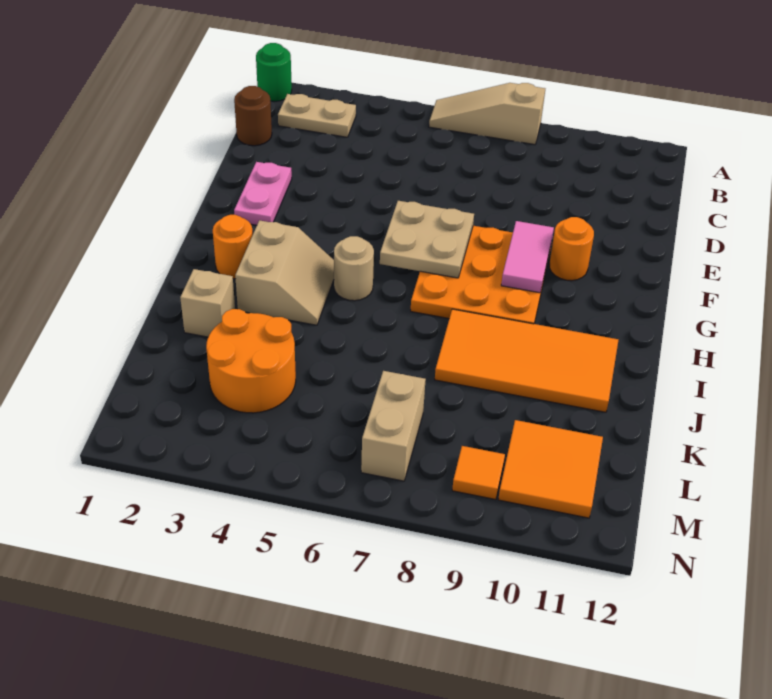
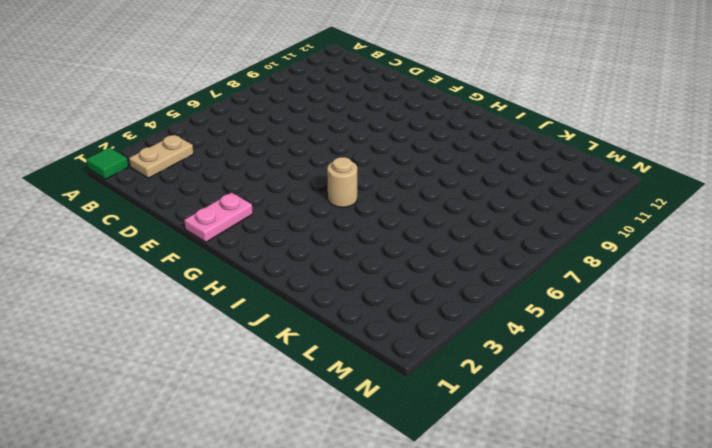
green tile A1 level 1 -> green round brick A1 level 1
pink plate F1:F2 level 1 -> pink plate E2:F2 level 1
none -> tan slope A6:A8 level 1 top 8
none -> brown round brick C1 level 1
none -> orange plate F7:H9 level 1

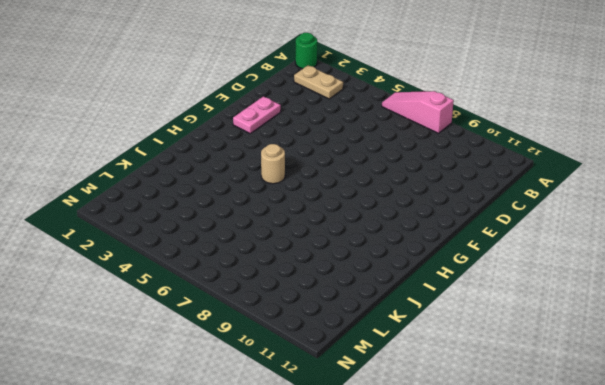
pink slope A6:A8 level 1 top 8 -> tan slope A6:A8 level 1 top 8
none -> brown round brick C1 level 1
none -> orange plate F7:H9 level 1
none -> orange round brick F10 level 1

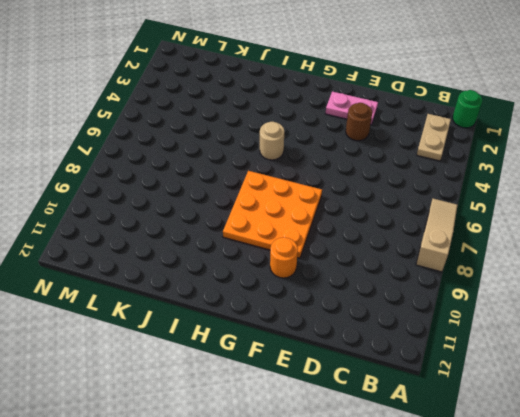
brown round brick E3 level 1 -> brown round brick C1 level 1
none -> orange round brick H2 level 1
none -> tan slope H3:I4 level 1 top 3
none -> orange tile I8:J11 level 1

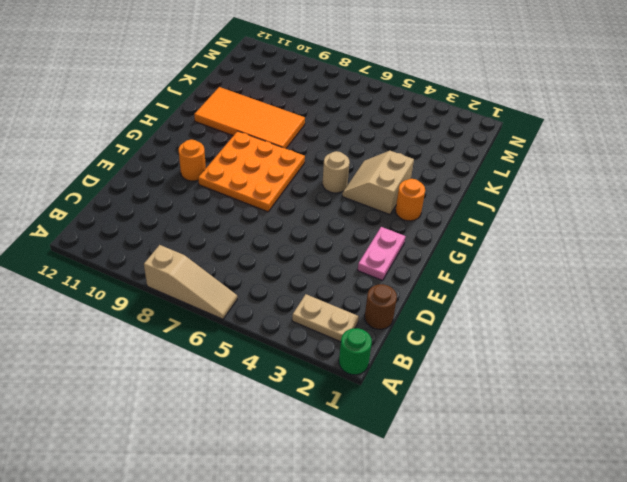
none -> tan brick J2 level 1
none -> orange round brick K3:L4 level 1
none -> tan brick L7:M7 level 1

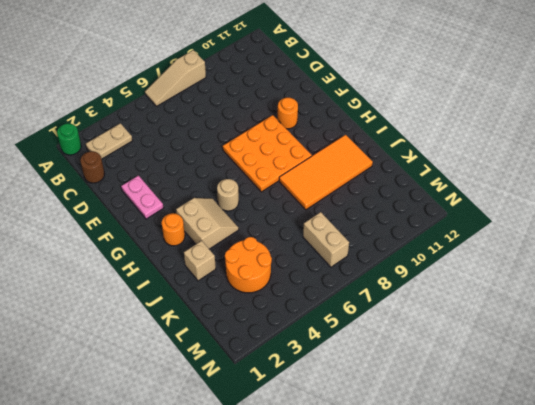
none -> orange tile L10:M11 level 1
none -> orange tile M9 level 1
none -> tan plate F6:G7 level 2

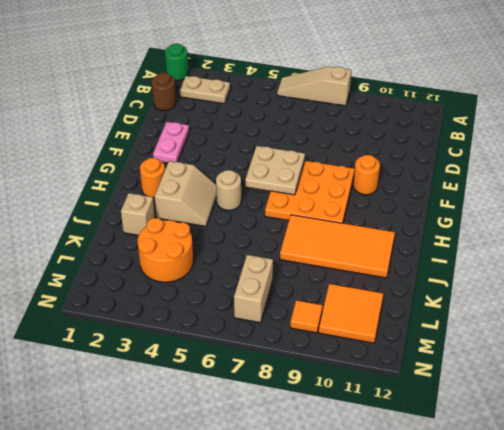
none -> pink tile F9:G9 level 2

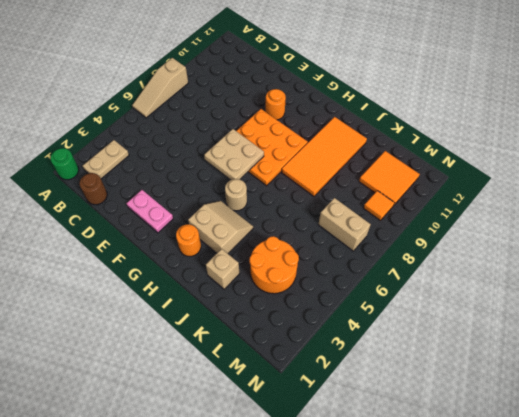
none -> pink tile F9:G9 level 2

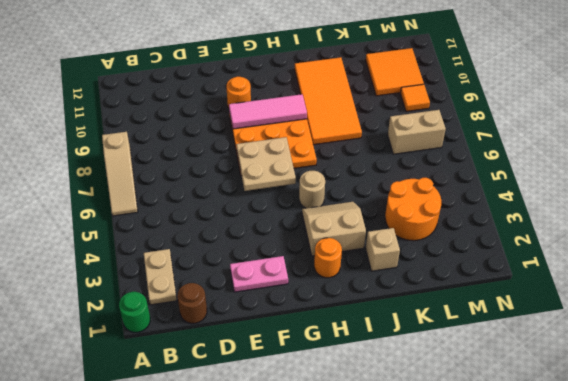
pink tile F9:H9 level 2 -> pink tile F9:G9 level 2

